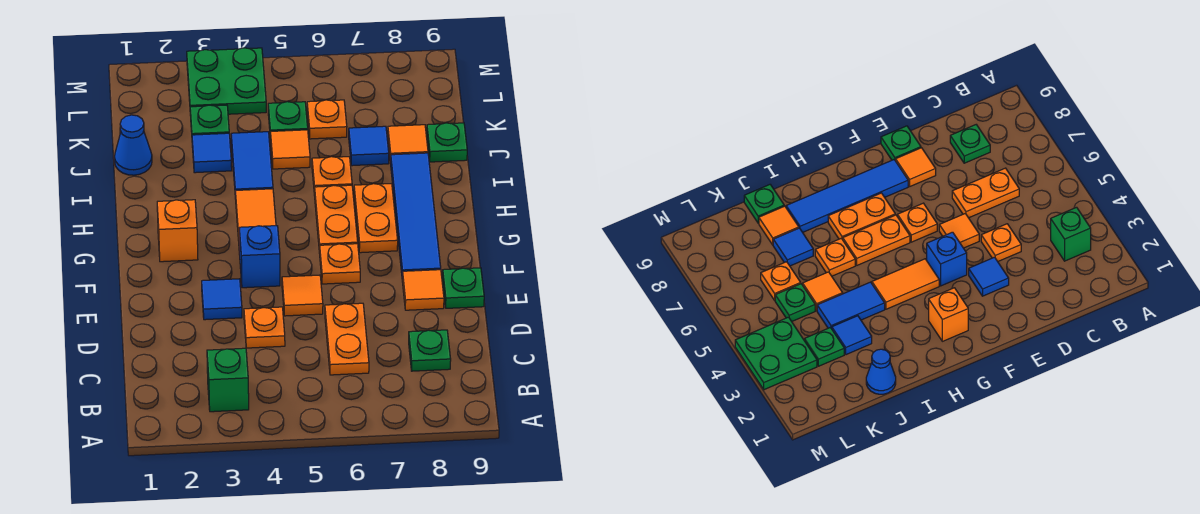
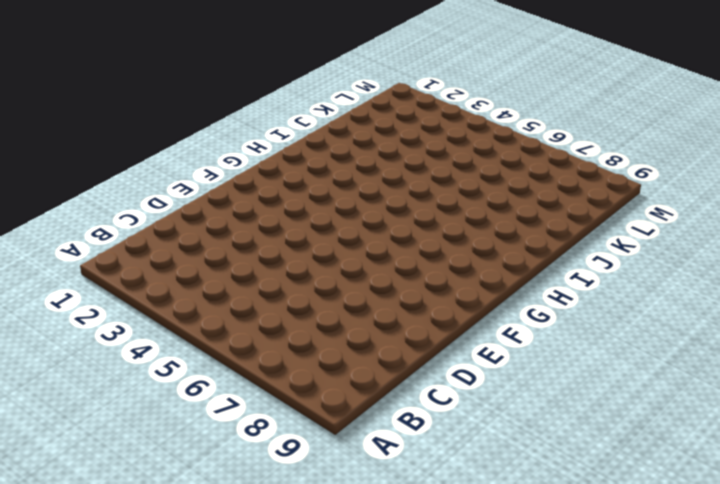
none -> green brick B3 level 1
none -> orange plate C6:D6 level 1
none -> green plate C8 level 1

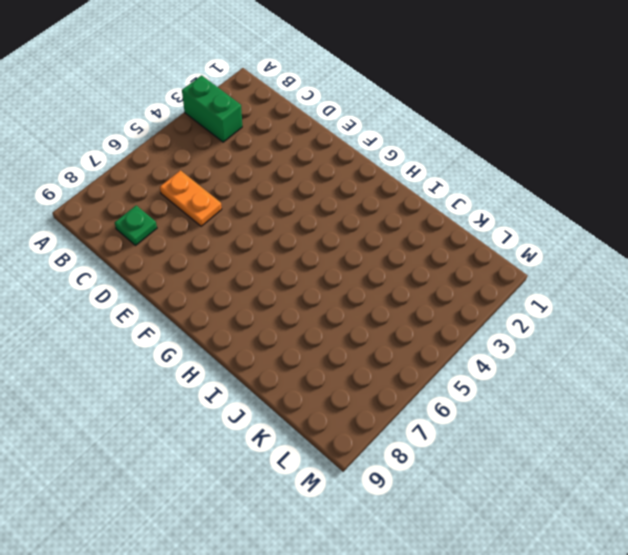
green brick A3:B3 level 1 -> green brick B3 level 1
none -> orange plate D4 level 1
none -> blue tile E3 level 1
none -> orange tile E5 level 1

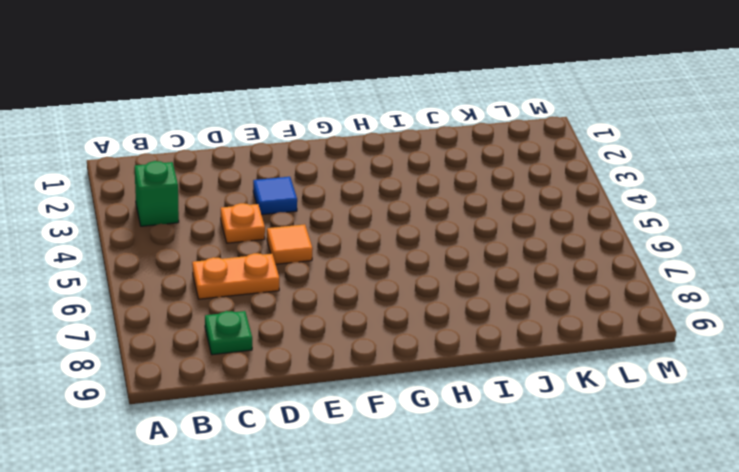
none -> orange tile E8 level 1
none -> green plate E9 level 1
none -> blue brick F4 level 1

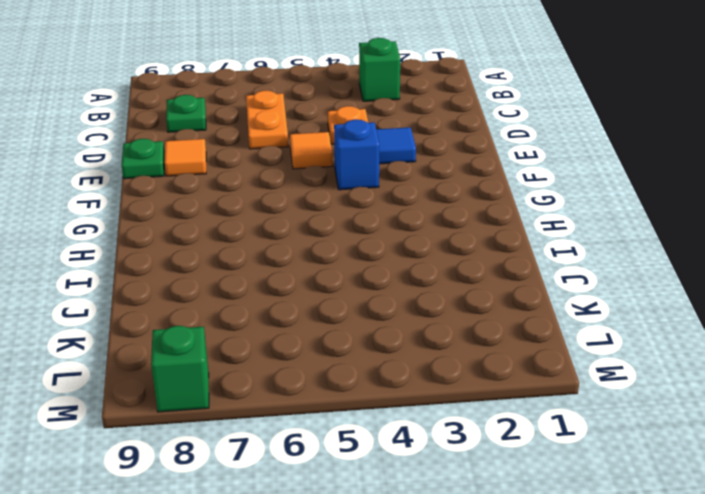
green brick M8 level 1 -> none
none -> orange plate F6 level 1
none -> blue tile F8:I8 level 1
none -> orange brick G2 level 1

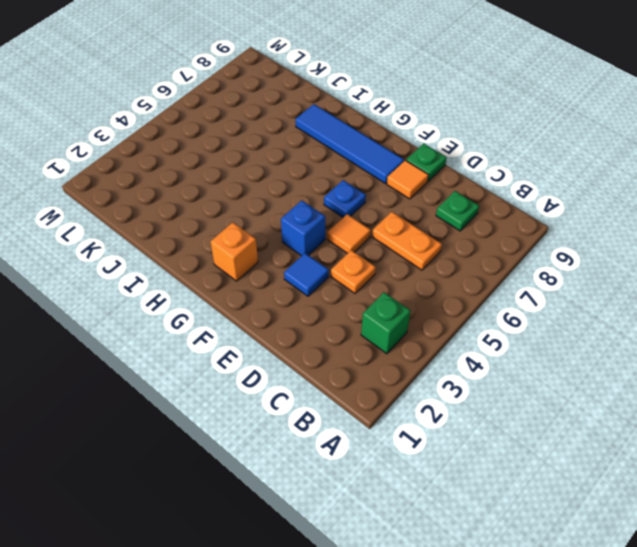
blue plate F6 level 1 -> orange plate F6 level 1
none -> orange tile G4:H4 level 1
none -> orange plate G6:H6 level 1
none -> orange plate G7:H7 level 1

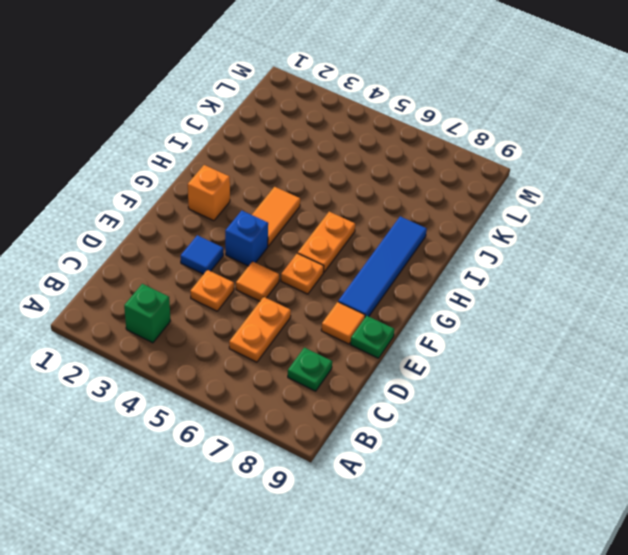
none -> orange plate G7:H7 level 1
none -> blue tile I4:J4 level 1
none -> orange plate I6 level 1

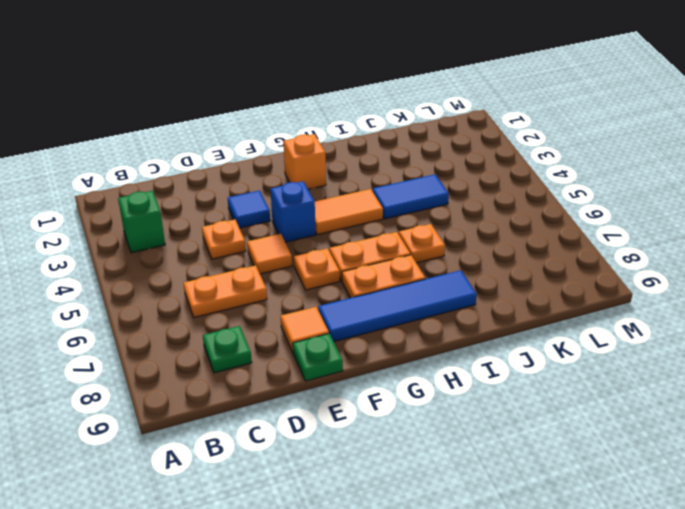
none -> blue cone J1 level 1
none -> blue tile J3 level 1
none -> orange tile J5 level 1

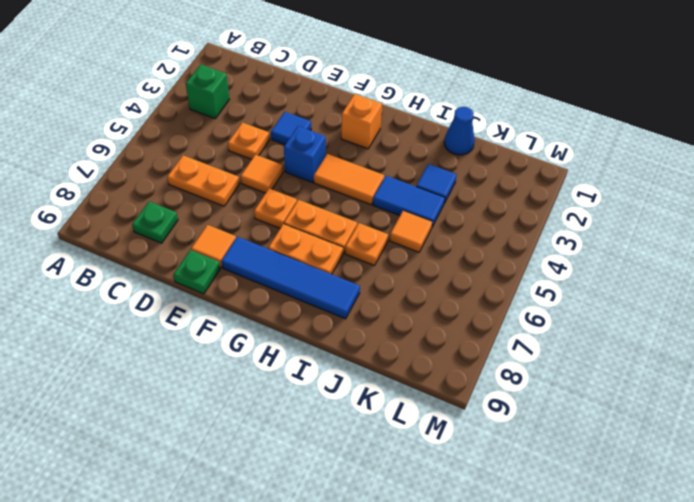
none -> blue tile J7 level 1
none -> orange tile J8 level 1
none -> green plate J9 level 1

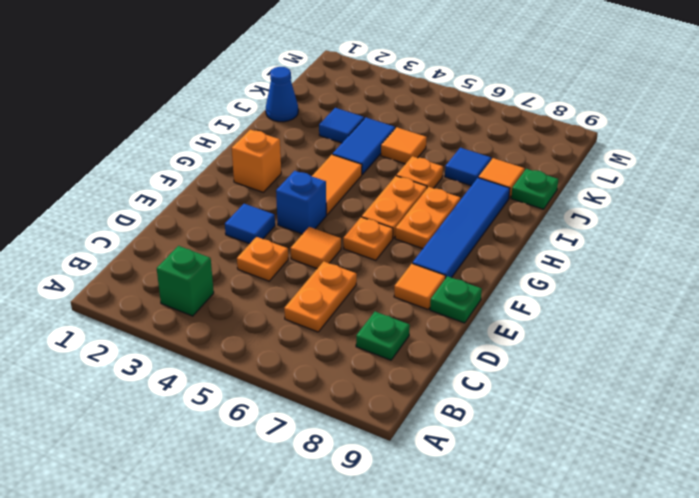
none -> green plate K3 level 1
none -> green plate K5 level 1
none -> orange plate K6 level 1

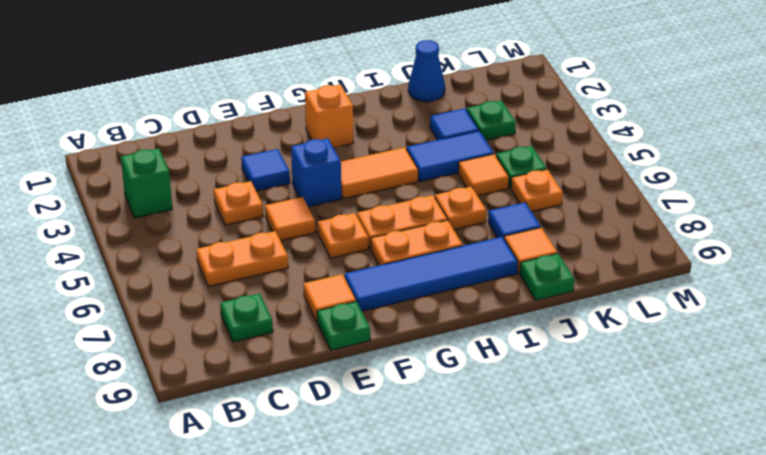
none -> green plate L3:M4 level 1

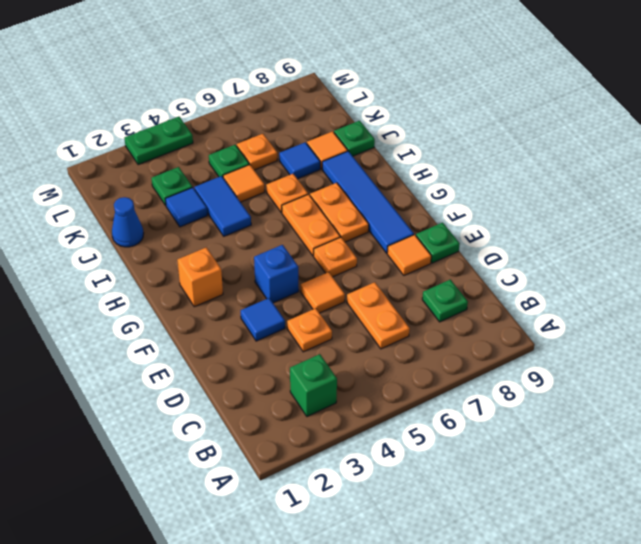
green plate M3:M4 level 1 -> green plate L3:M4 level 1
none -> orange tile G4:H4 level 1

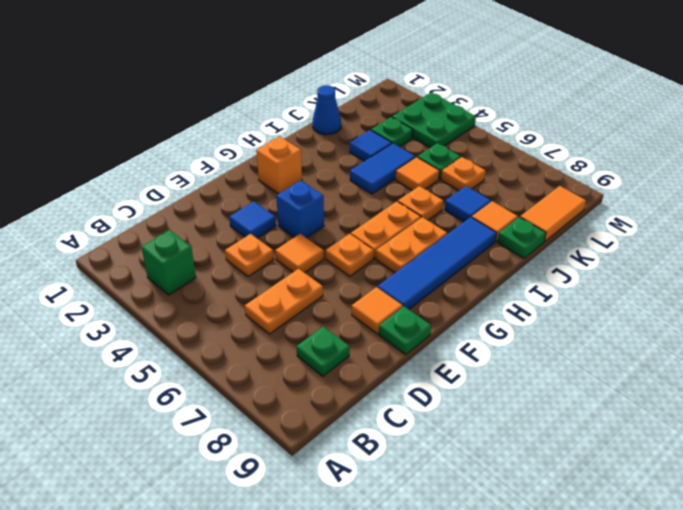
orange tile K9:L9 level 1 -> orange tile G4:H4 level 1

